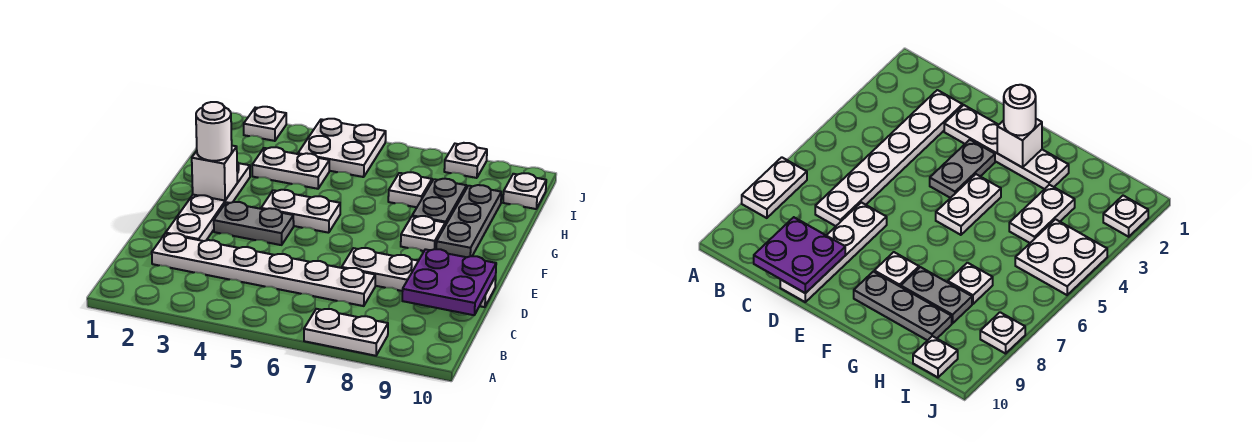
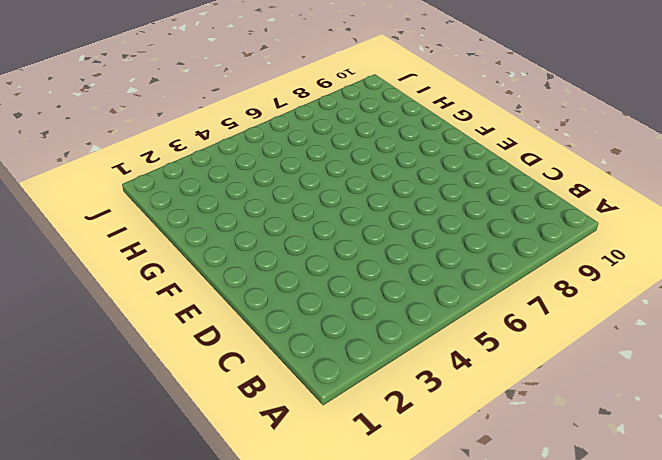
none -> white plate A7:A8 level 1
none -> white plate C2:C7 level 1
none -> white plate D2:G2 level 1

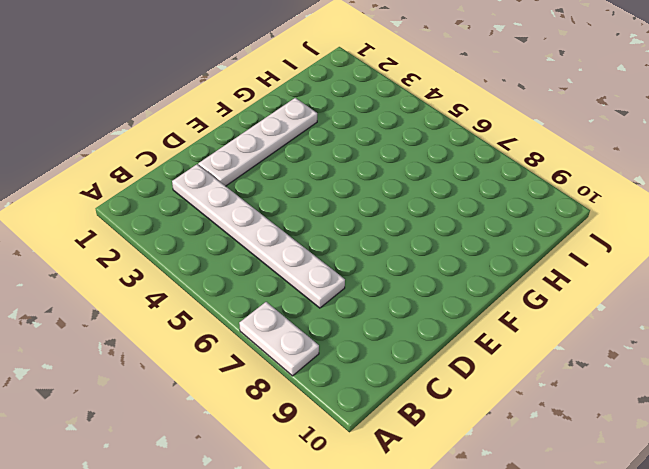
none -> white plate D7:D10 level 1
none -> grey plate E3:E4 level 1
none -> white plate F4:F5 level 1

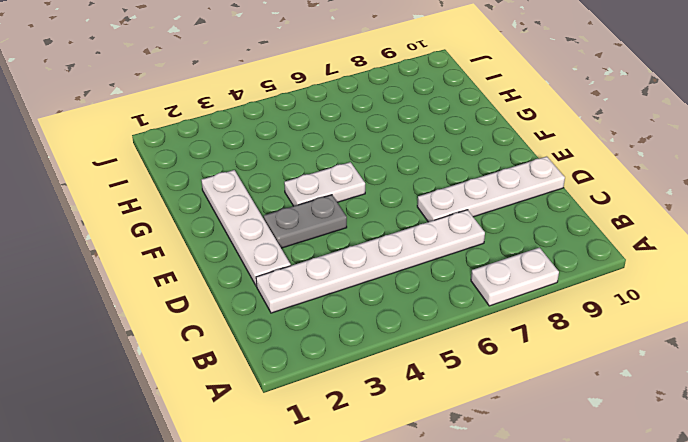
none -> white plate F8 level 1
none -> grey plate F9:H9 level 1
none -> grey plate G8:H8 level 1

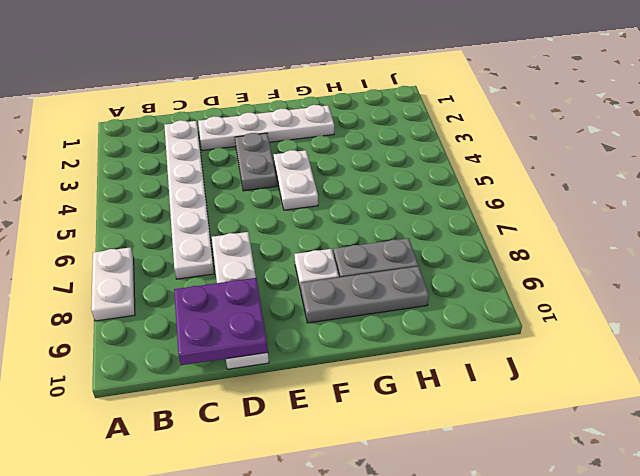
none -> white plate H3:H4 level 1
none -> white plate H7 level 1
none -> white plate I4:J5 level 1

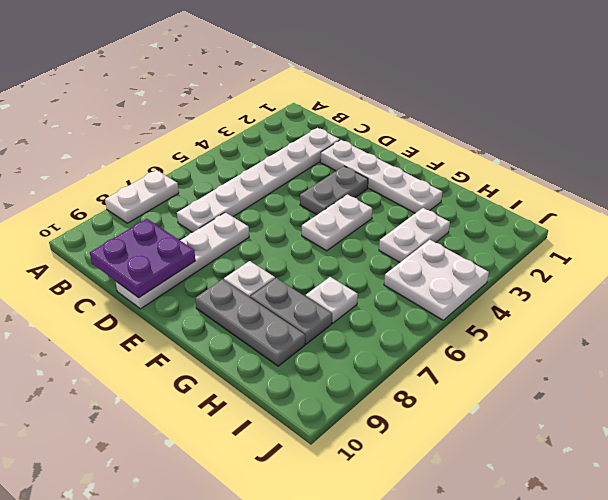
none -> white plate I10 level 1
none -> white plate J2 level 1
none -> white plate J8 level 1

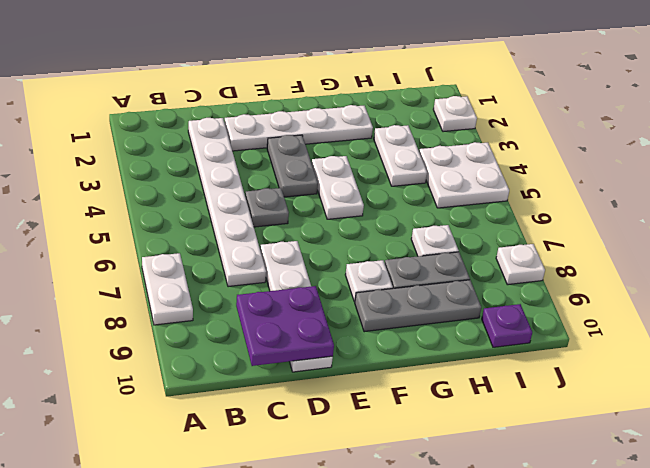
grey plate D5 level 1 -> none
purple plate I10 level 1 -> white plate I10 level 1
none -> white brick F2 level 2
none -> white round brick F2 level 3

